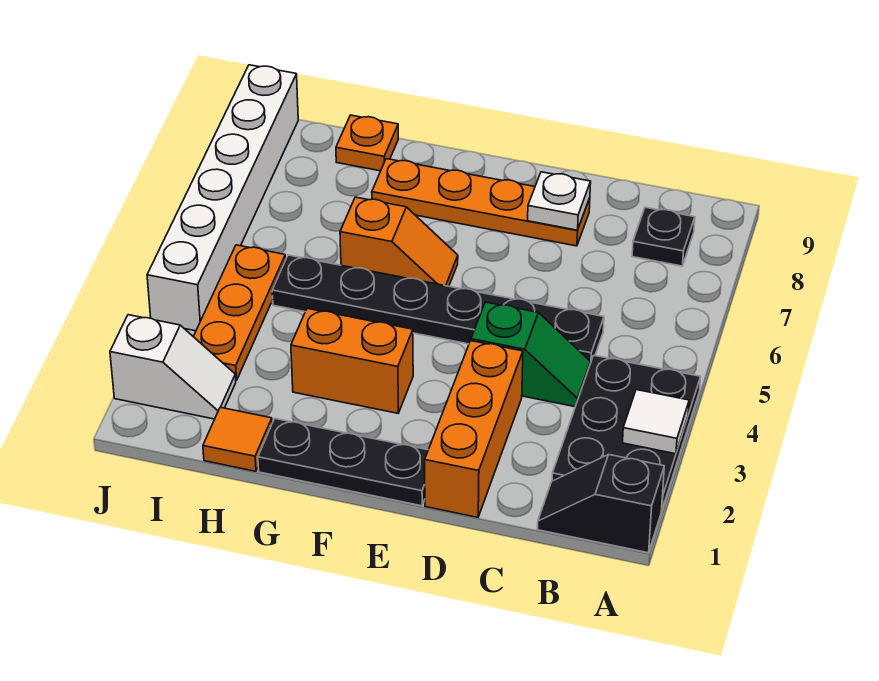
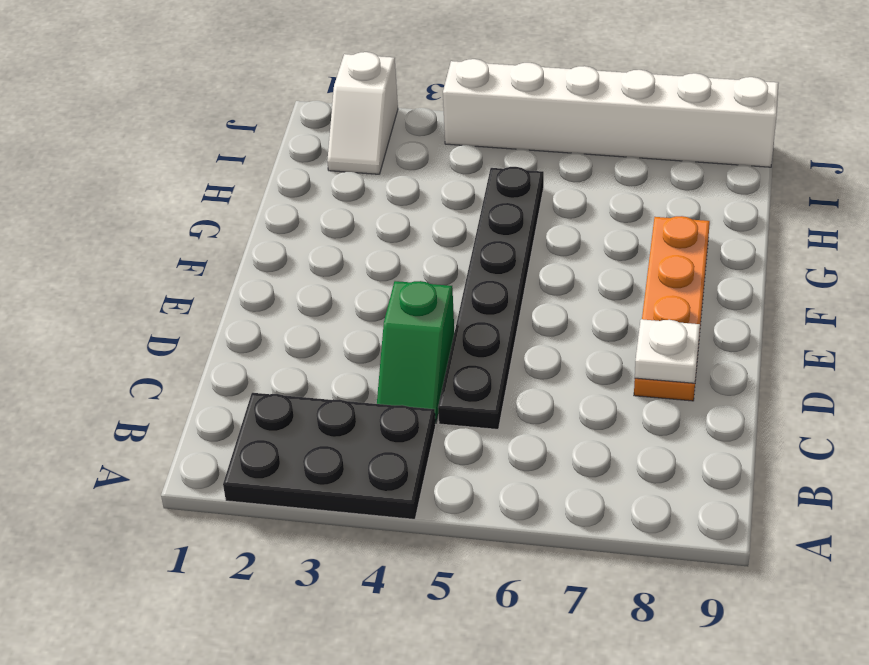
none -> black slope A1:B1 level 1 top A
none -> black plate B8 level 1
none -> orange brick D1:D3 level 1

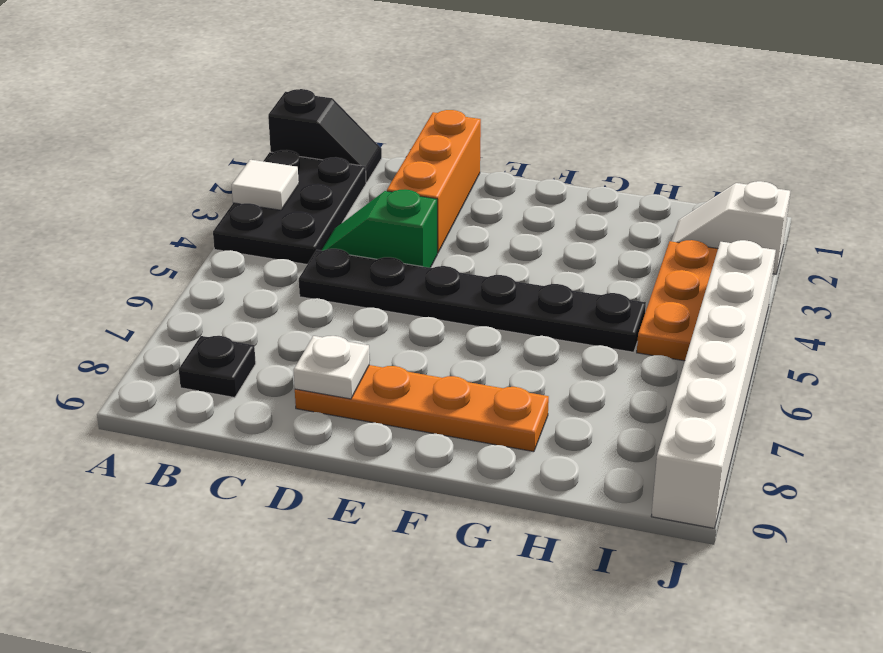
none -> black plate E1:G1 level 1
none -> orange brick F3:G3 level 1
none -> orange slope F6:G6 level 1 top G

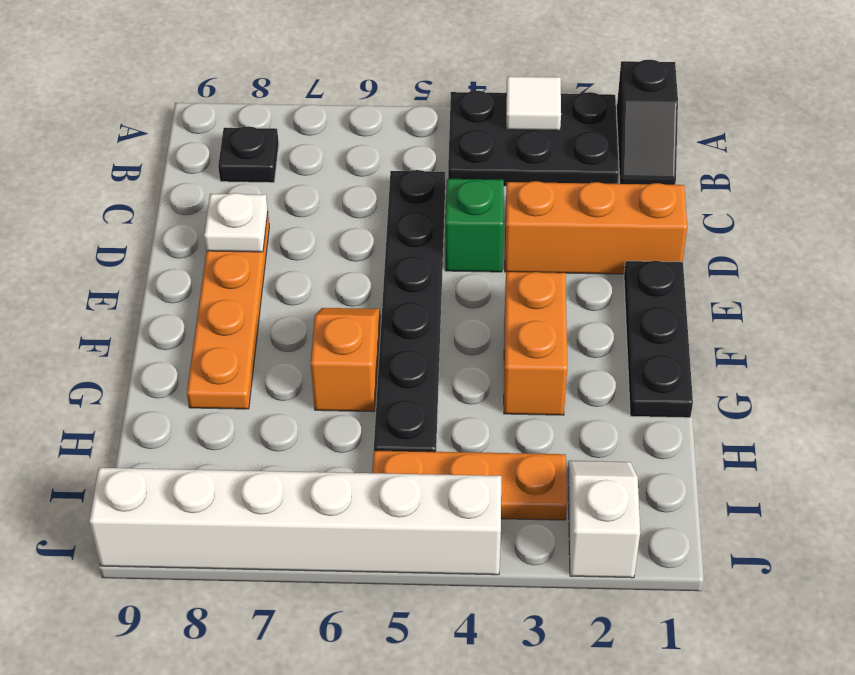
none -> orange tile H1 level 1
none -> orange plate H9 level 1

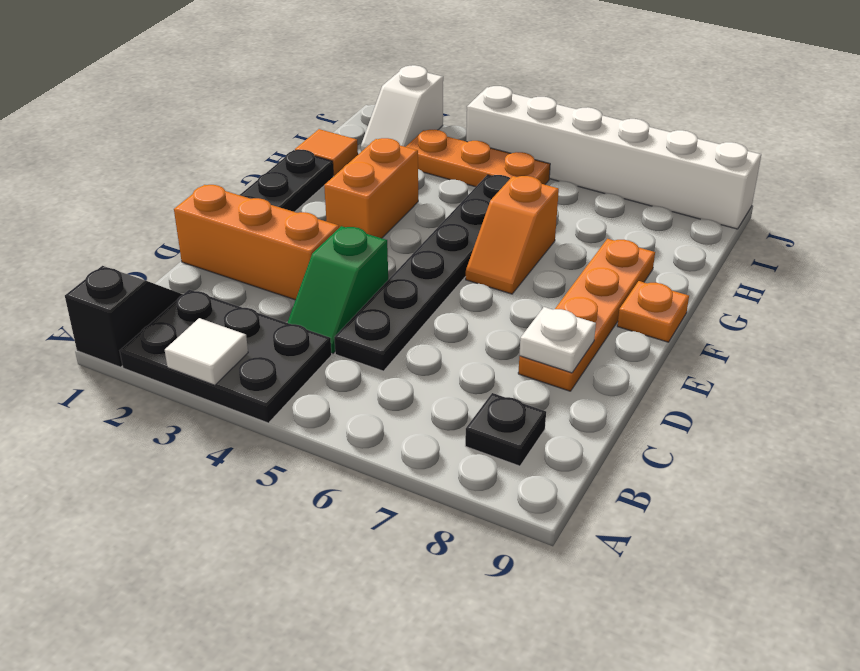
orange plate F9 level 1 -> orange plate H9 level 1

